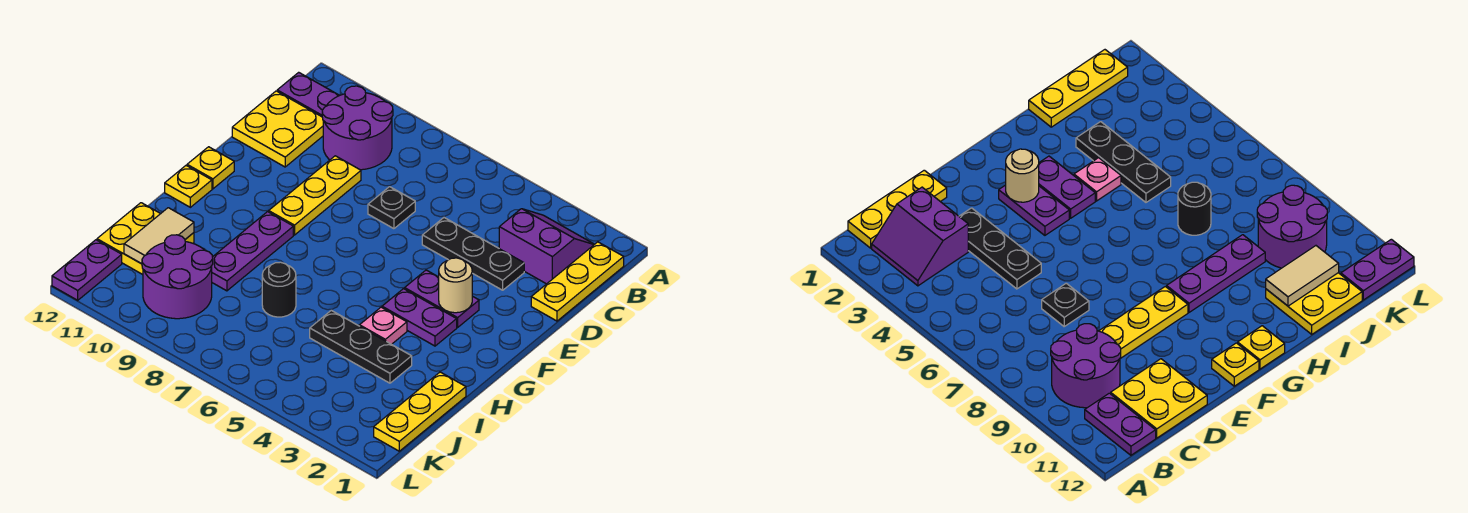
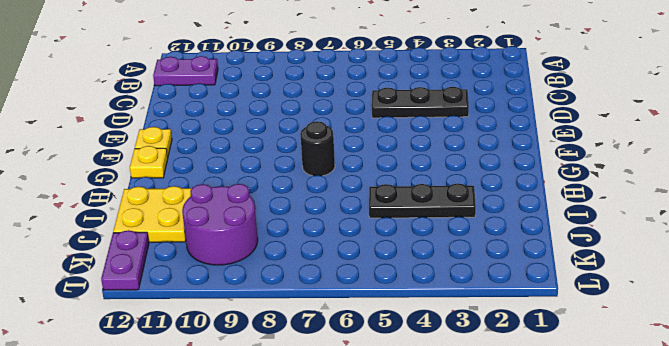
black round brick G7 level 1 -> black round brick I7 level 1
none -> yellow plate B1:D1 level 1
none -> purple slope B2:C3 level 1 top C
none -> purple round brick B9:C10 level 1

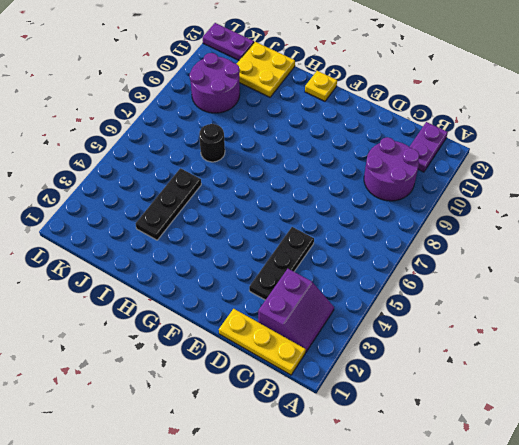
none -> yellow plate C11:D12 level 1
none -> black plate D7 level 1
none -> yellow plate D9:F9 level 1

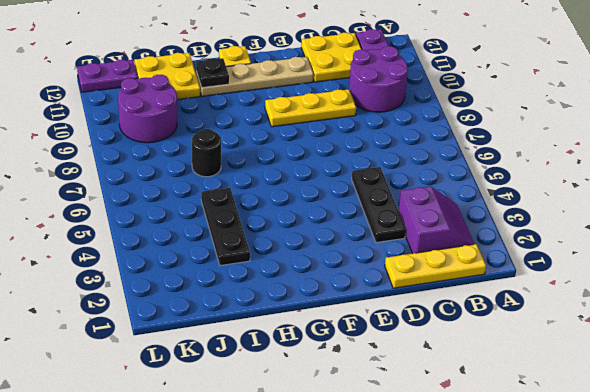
tan plate E11:H11 level 1 -> none
black plate H11 level 2 -> black plate D7 level 1
none -> purple plate F3:F4 level 1
none -> yellow plate F12 level 1
none -> purple plate G3:G4 level 1

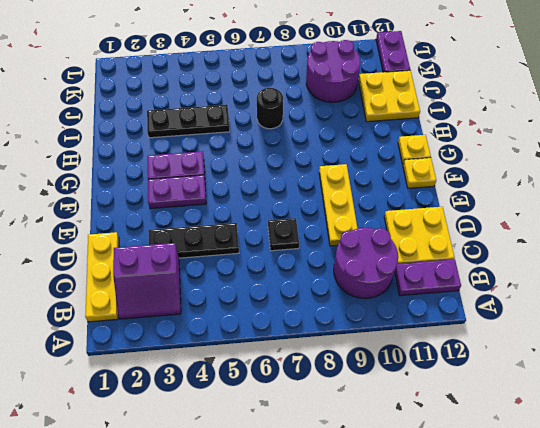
none -> purple plate G9:I9 level 1
none -> pink plate H4 level 1
none -> yellow plate I1:K1 level 1

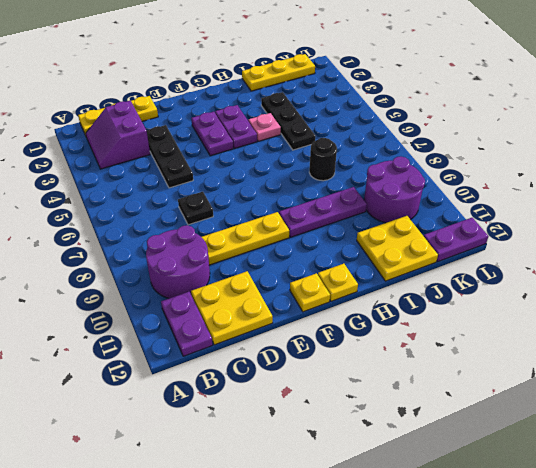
none -> tan round brick F3 level 2
none -> tan tile I11:J11 level 2

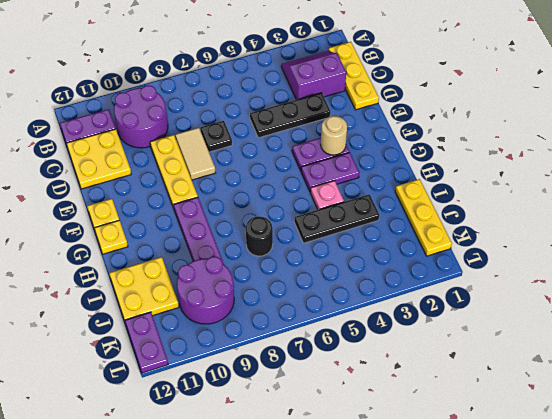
tan tile D8:E8 level 1 -> tan tile I11:J11 level 2

